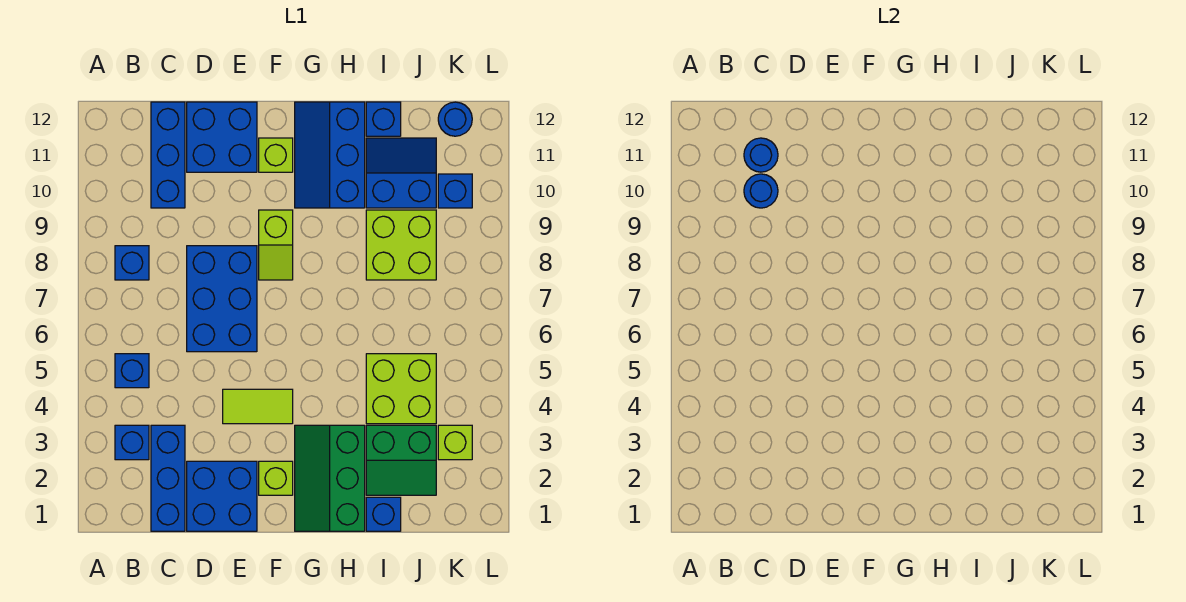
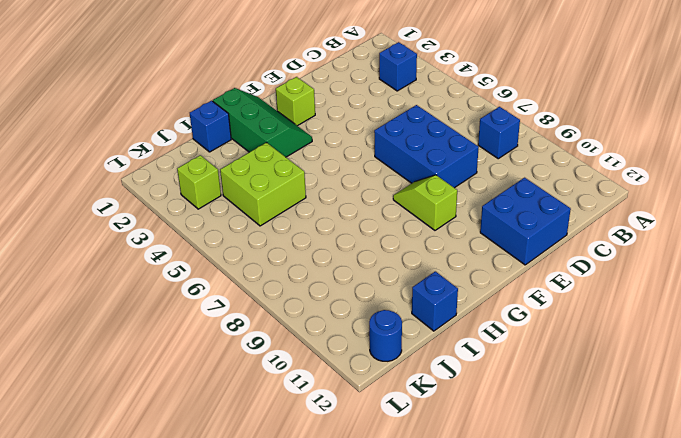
none -> blue brick B5 level 1
none -> blue brick C1:C3 level 1
none -> blue brick C10:C12 level 1

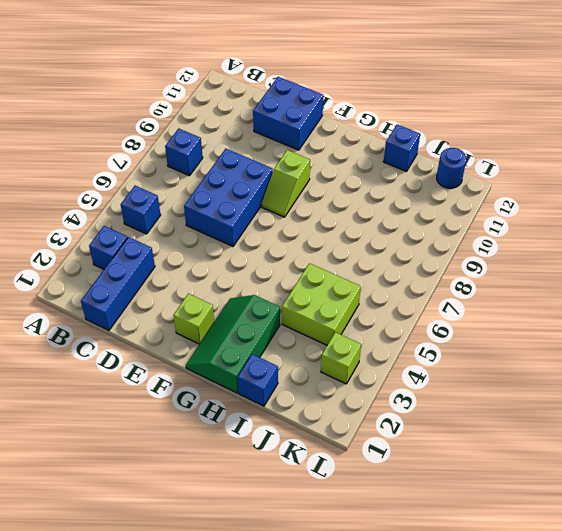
none -> blue brick C10:C12 level 1
none -> blue brick D1:E2 level 1
none -> lime tile E4:F4 level 1

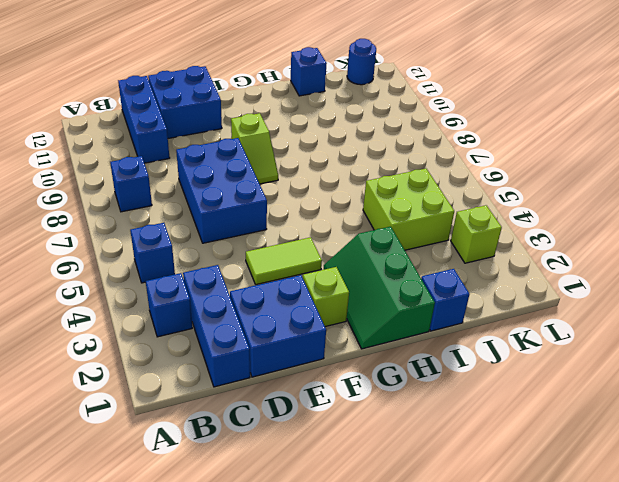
none -> lime brick F11 level 1
none -> blue slope G10:H12 level 1 top H
none -> green slope I2:J3 level 1 top 3

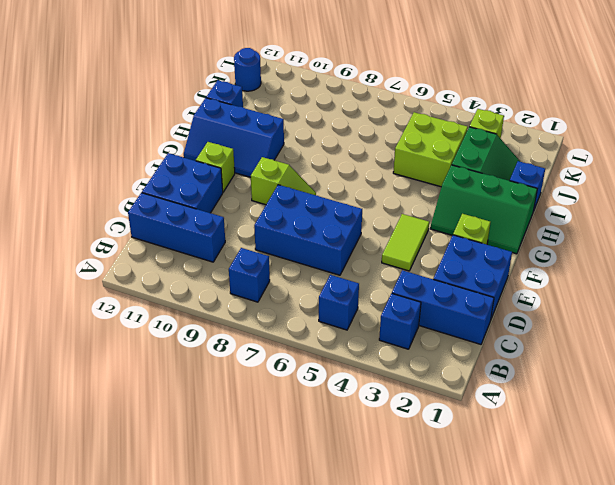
none -> lime brick I8:J9 level 1
none -> blue slope I10:J11 level 1 top 10
none -> blue brick K10 level 1

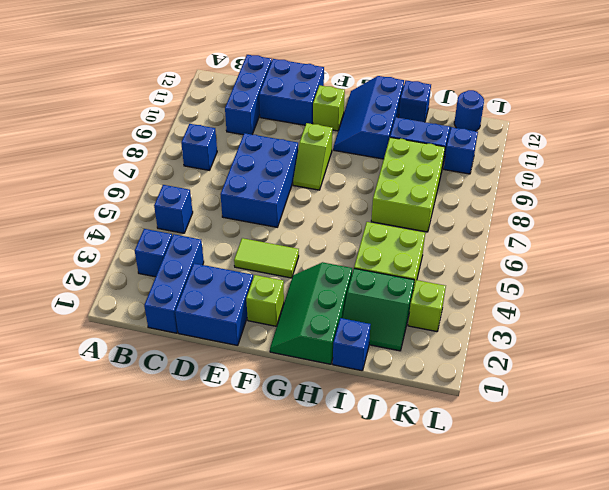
lime brick I7:J9 level 1 -> lime brick I8:J9 level 1
none -> blue round brick C10 level 2
none -> blue round brick C11 level 2

